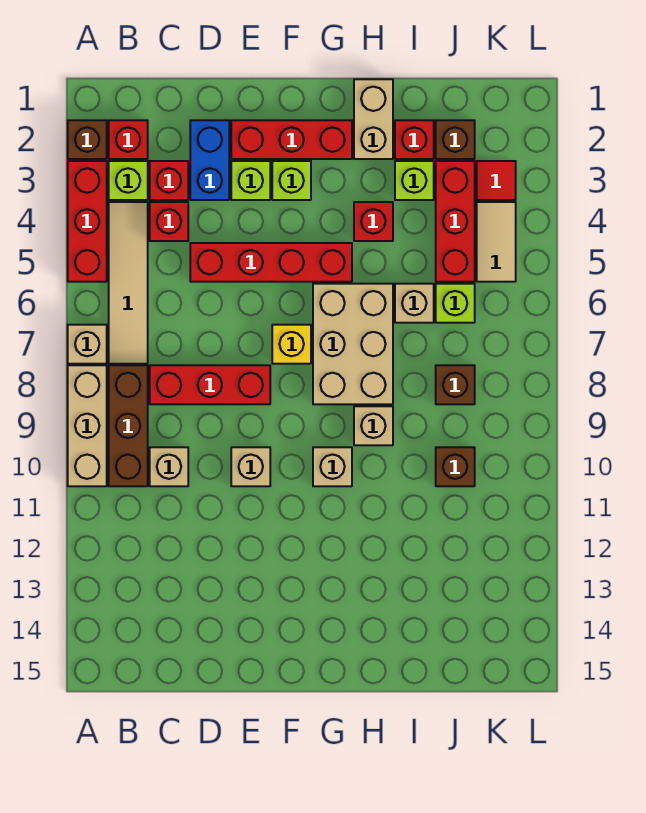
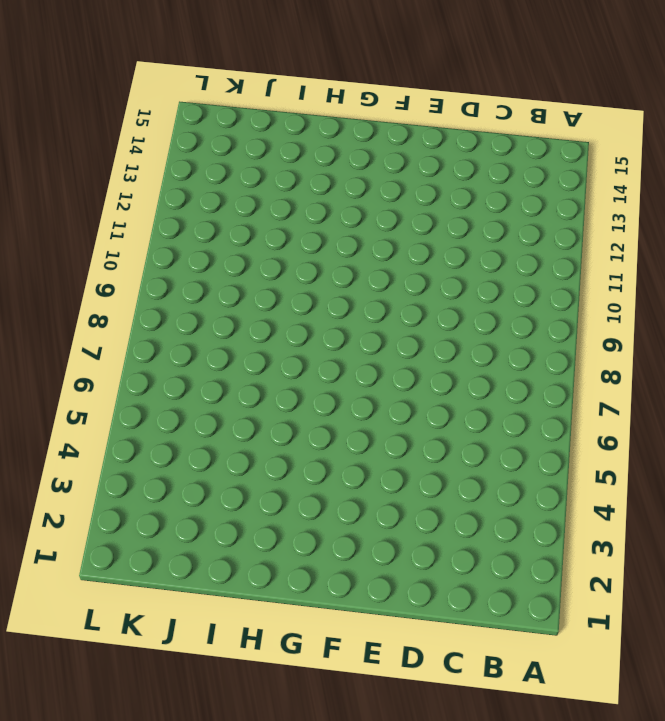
none -> brown brick A2 level 1
none -> red brick A3:A5 level 1
none -> tan brick A7 level 1
none -> tan brick A8:A10 level 1

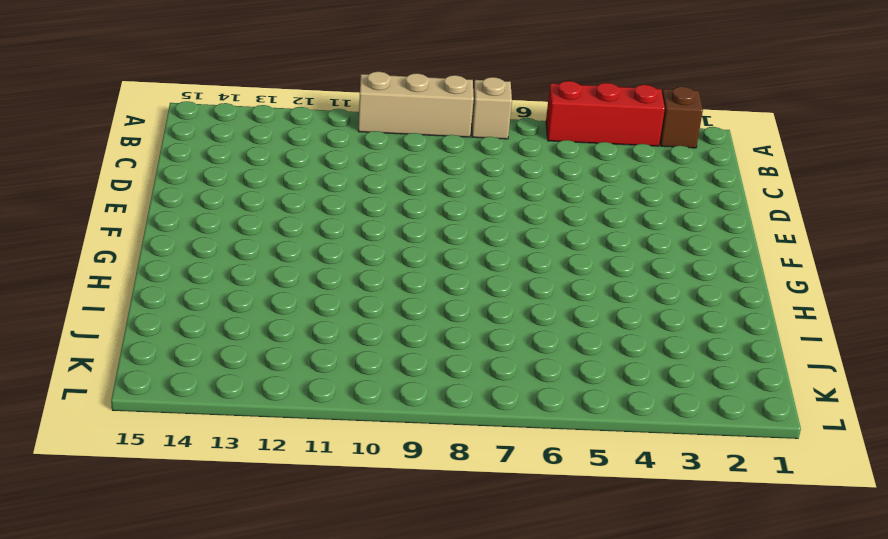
none -> red brick B2 level 1
none -> lime brick B3 level 1
none -> tan tile B4:B7 level 1
none -> brown brick B8:B10 level 1

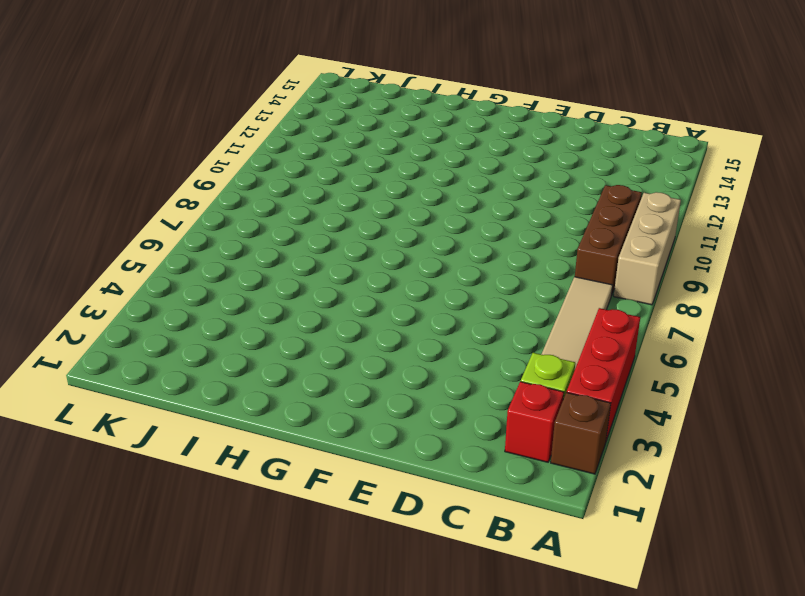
none -> tan brick A7 level 1
none -> red brick C3 level 1
none -> red brick C4 level 1
none -> red brick C8:E8 level 1

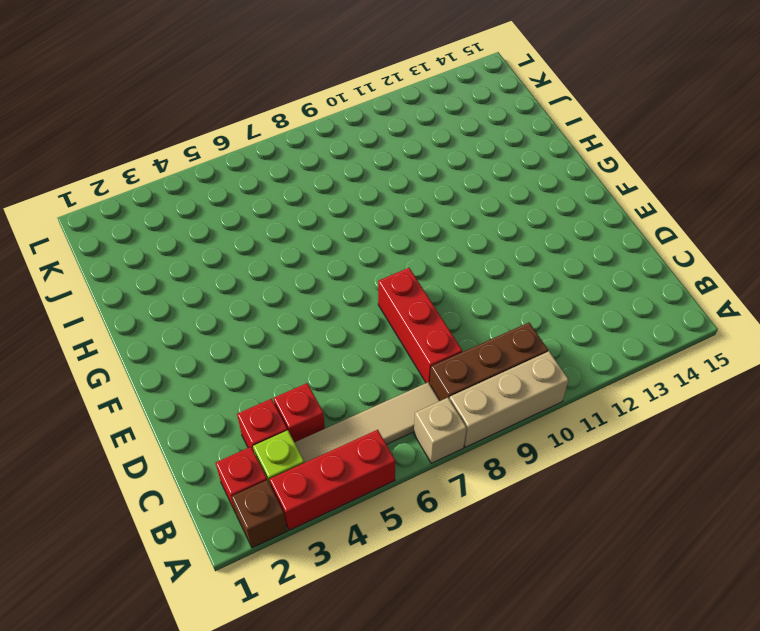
none -> tan brick C10 level 1
none -> blue brick D2:D3 level 1
none -> red brick D5:G5 level 1
none -> red brick E2:G2 level 1

